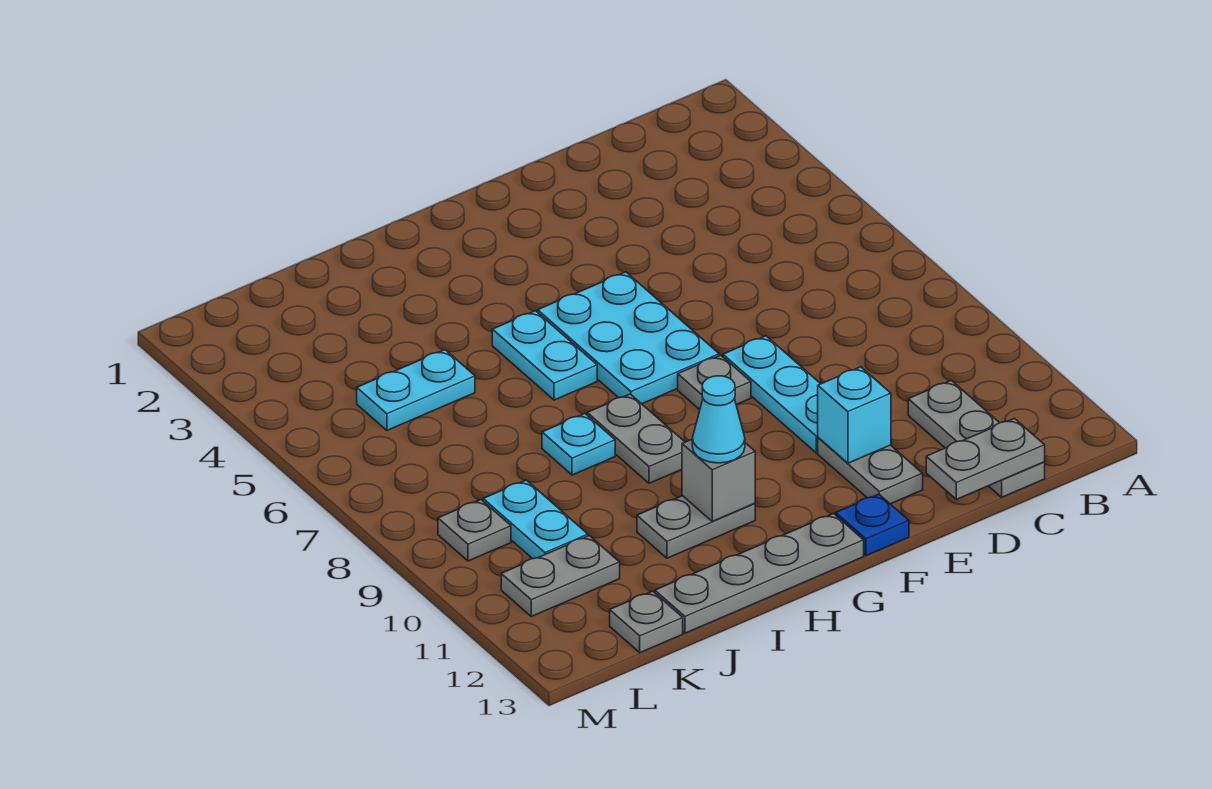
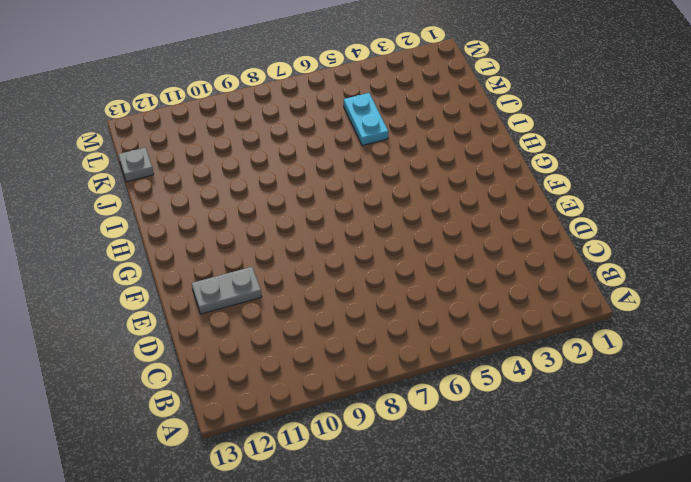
none -> grey plate C11:C13 level 1
none -> cyan plate E8:E10 level 1
none -> cyan plate F5:G7 level 1

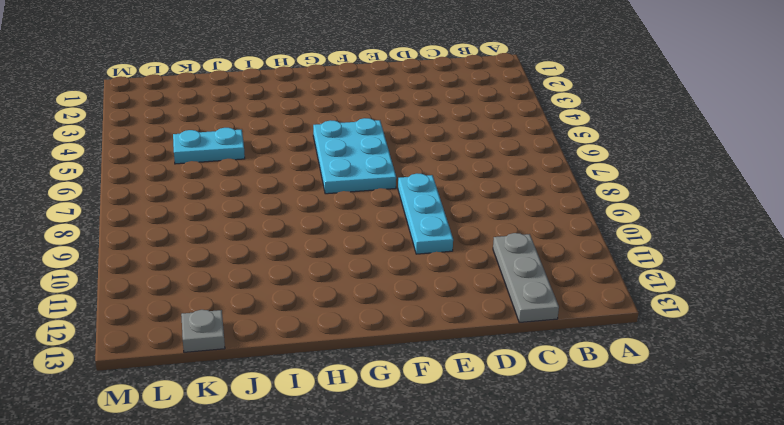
none -> grey plate E11:E12 level 1
none -> grey plate F8 level 1
none -> blue plate F13 level 1

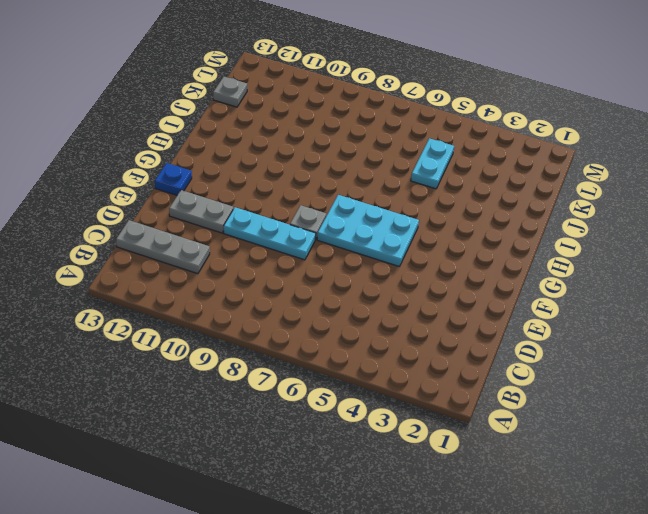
none -> grey plate G13:J13 level 1
none -> cyan plate H5:H6 level 1
none -> grey plate H8:H9 level 1

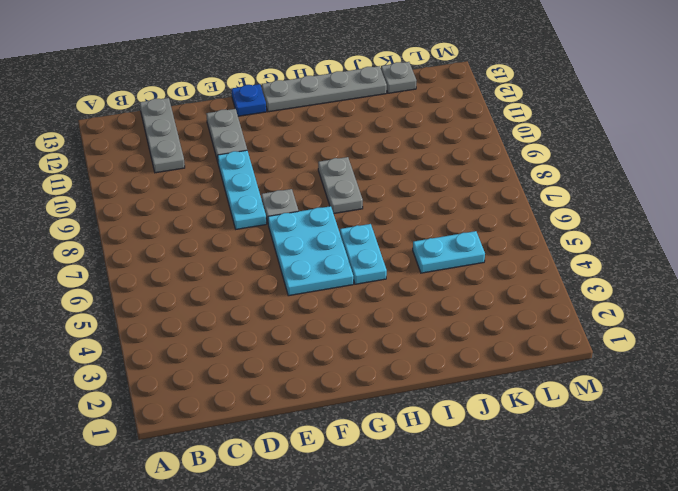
none -> grey plate H11:I11 level 1
none -> cyan plate I8 level 1
none -> cyan plate K9:K10 level 1

